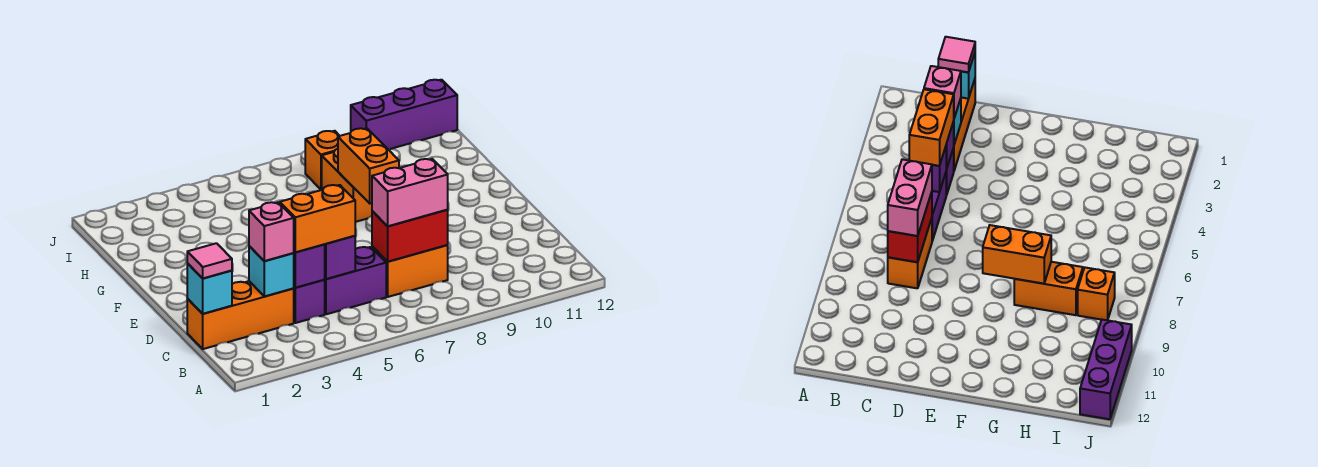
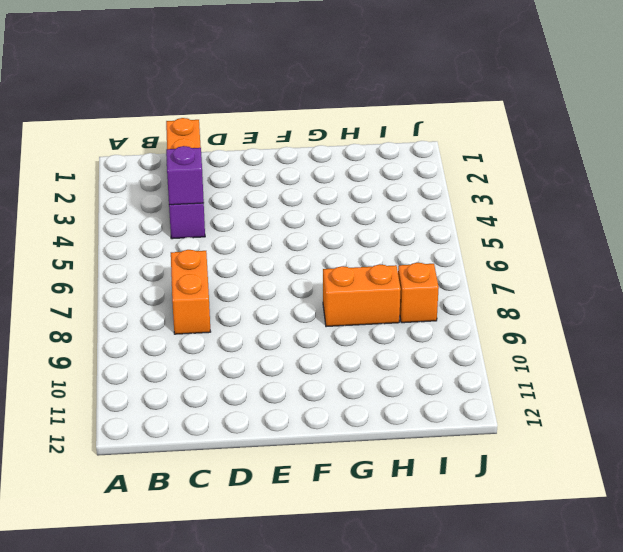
none -> purple brick C5:C6 level 1
none -> purple brick J10:J12 level 1
none -> cyan brick C1 level 2

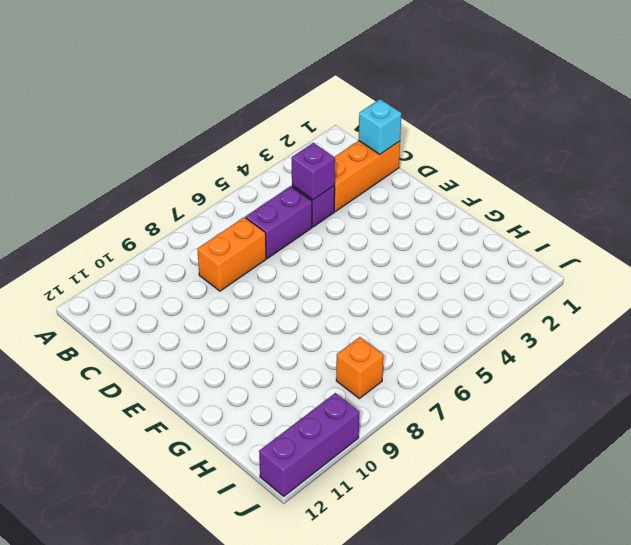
none -> orange brick G8:H8 level 1
none -> cyan brick C3 level 2
none -> purple brick C5 level 2

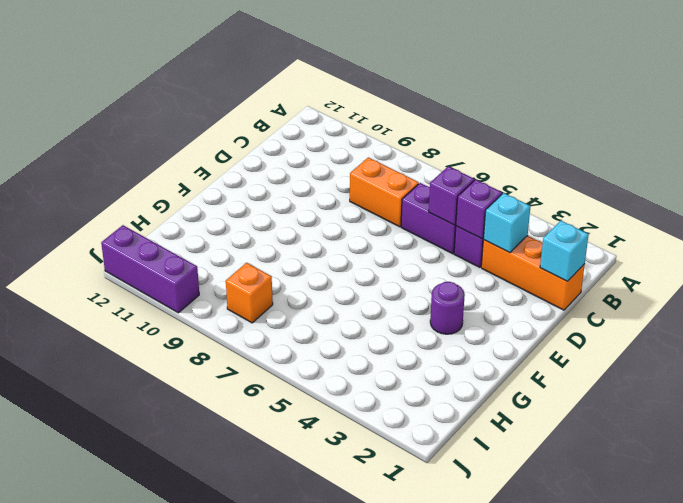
purple round brick F3 level 1 -> none
none -> orange brick G8:H8 level 1
none -> red brick C7:C8 level 2
none -> orange brick F8:G8 level 2

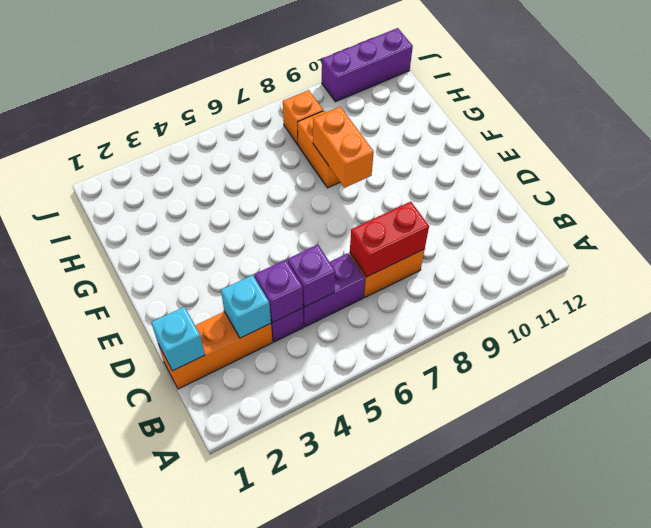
none -> pink tile C1 level 3
none -> pink brick C3 level 3
none -> orange brick C4:C5 level 3

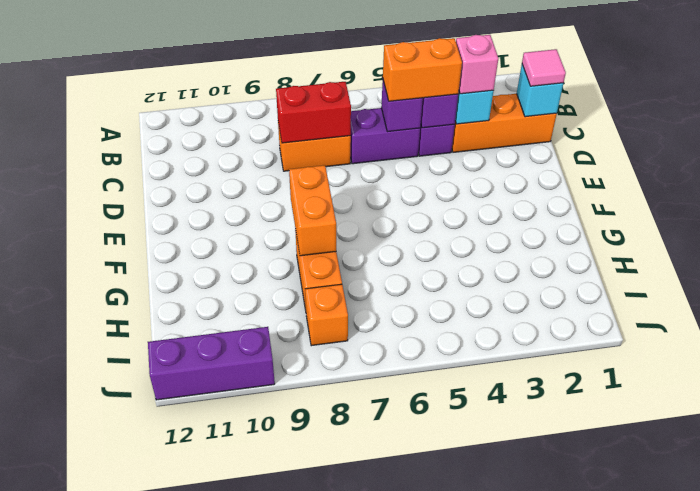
none -> pink brick C7:C8 level 3

